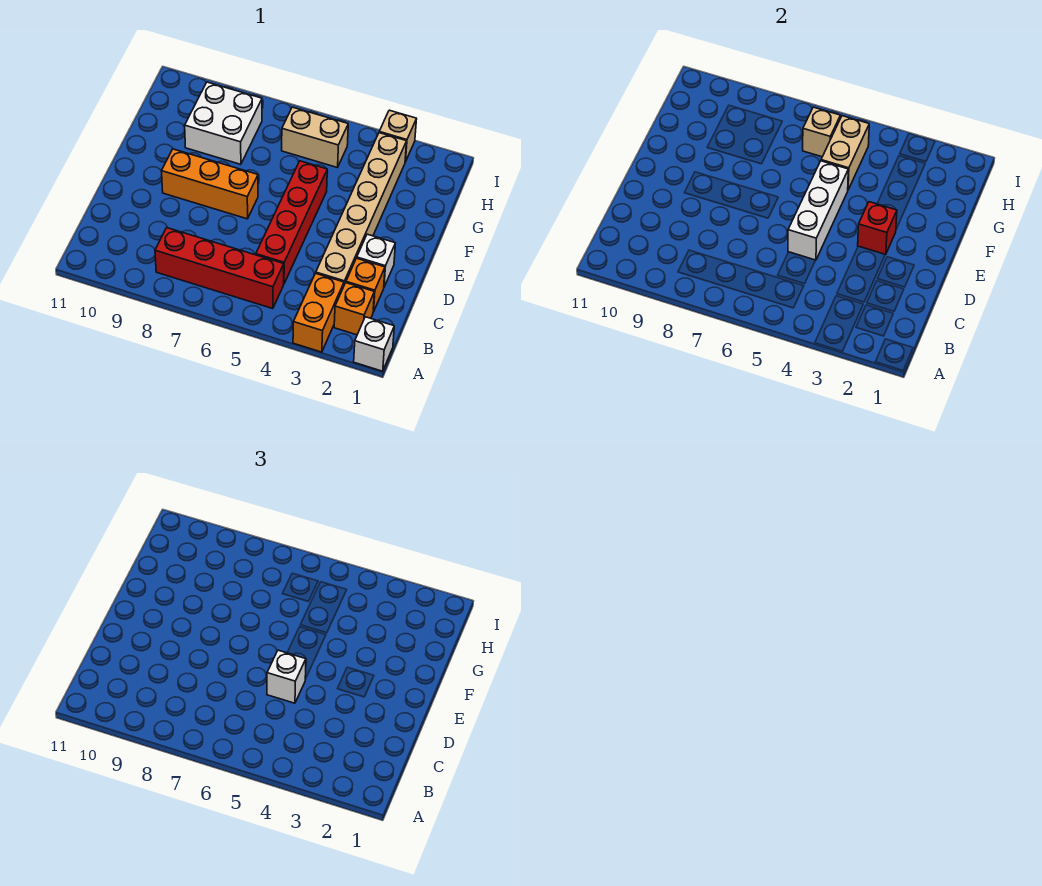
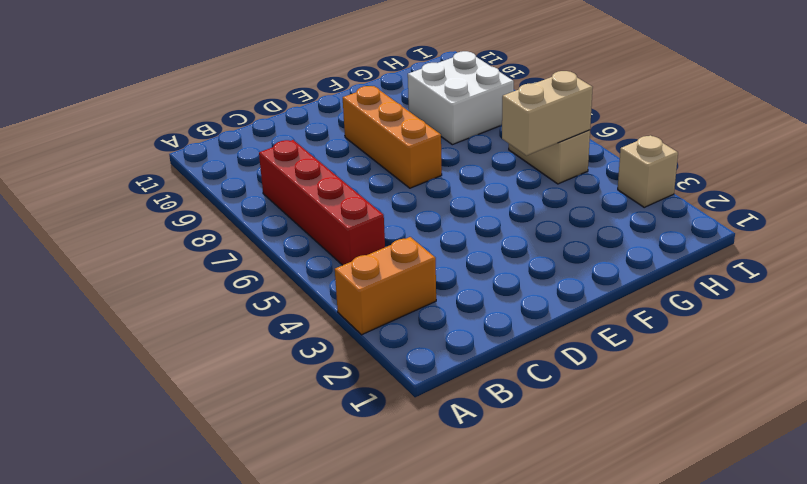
none -> white brick A1 level 1
none -> orange brick B2 level 1
none -> orange brick C2 level 1

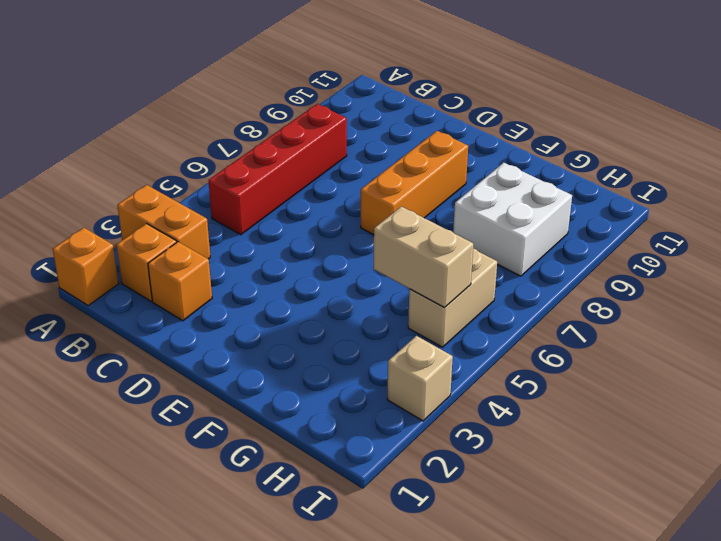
orange brick A1 level 1 -> white brick A1 level 1
none -> tan brick C3:H3 level 1
none -> red brick C5:F5 level 1
none -> white brick D2 level 1

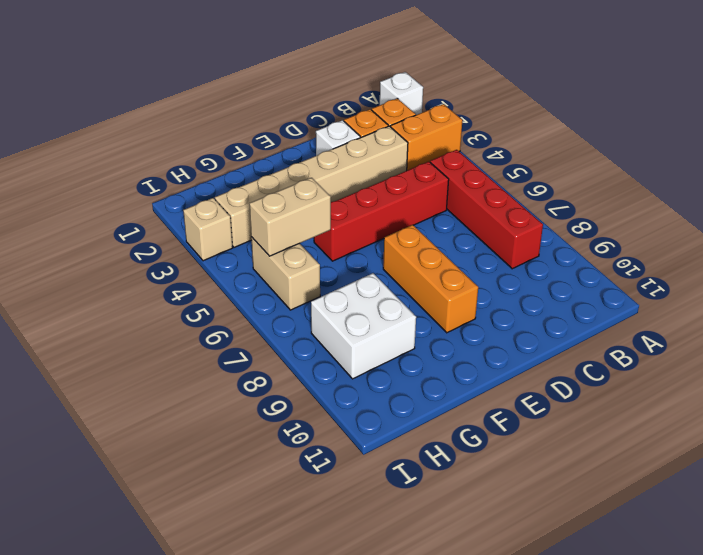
none -> white brick D5:F5 level 2
none -> red brick E3 level 2
none -> tan brick H6 level 2

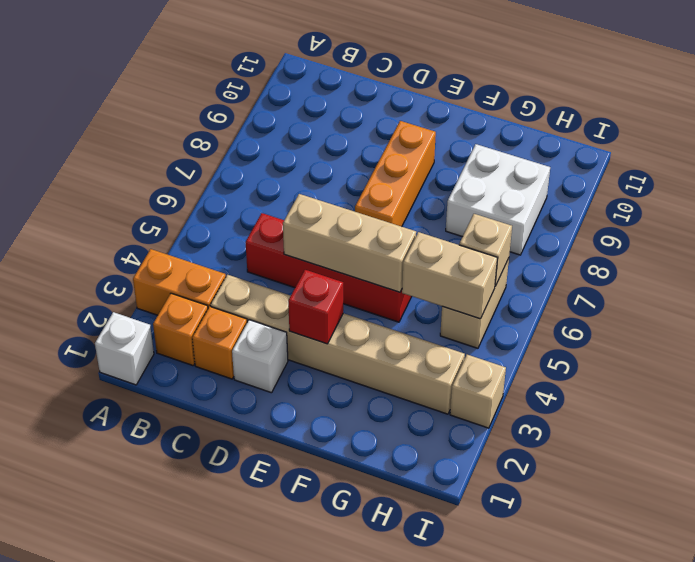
tan brick D5:F5 level 2 -> white brick D5:F5 level 2
none -> red brick B5:B8 level 1
none -> white brick D5 level 3

